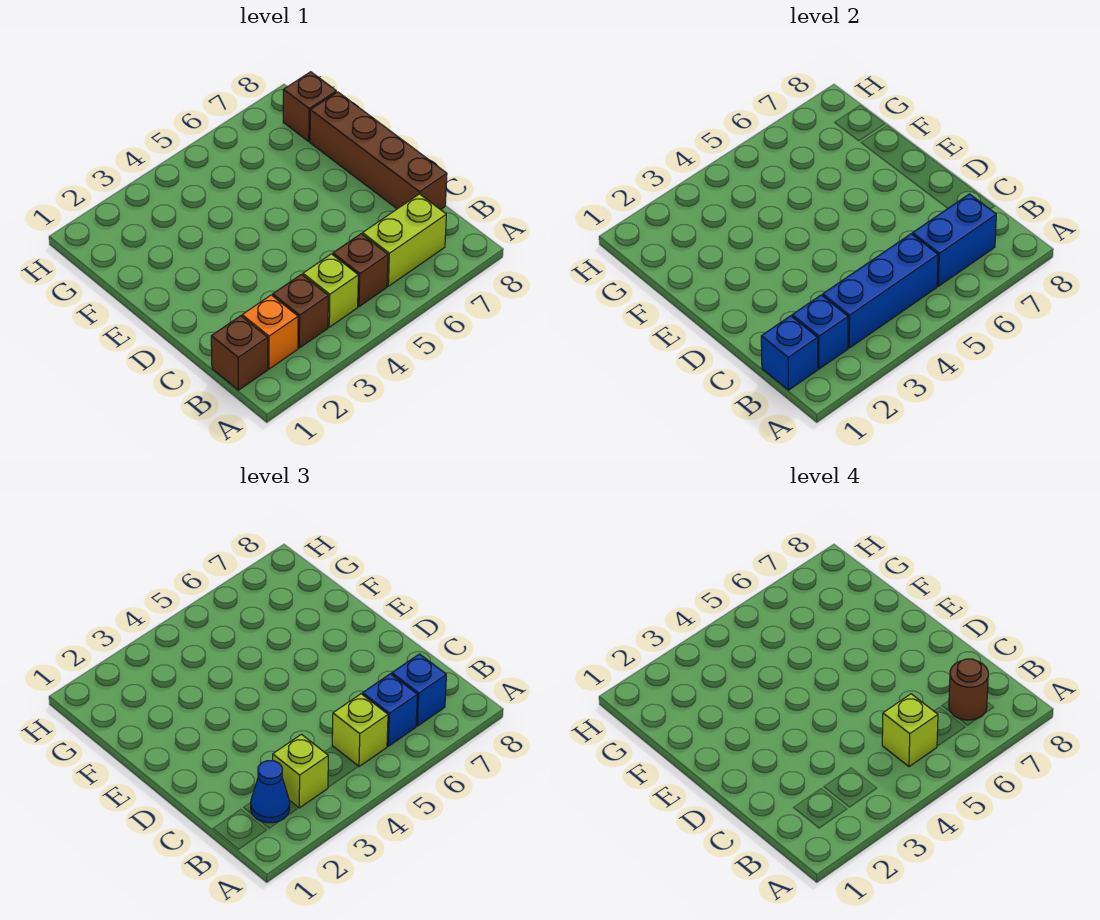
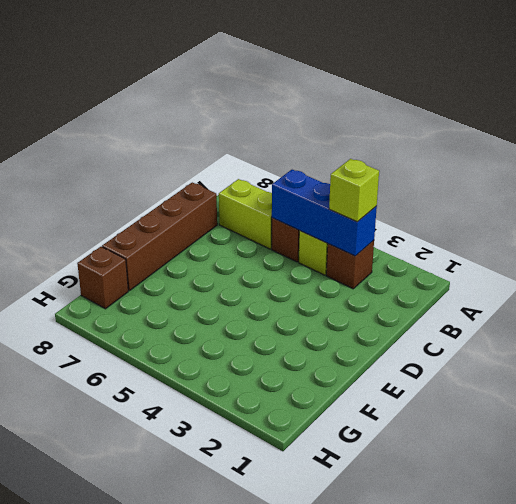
none -> brown brick B1 level 1
none -> orange brick B2 level 1
none -> blue brick B1 level 2

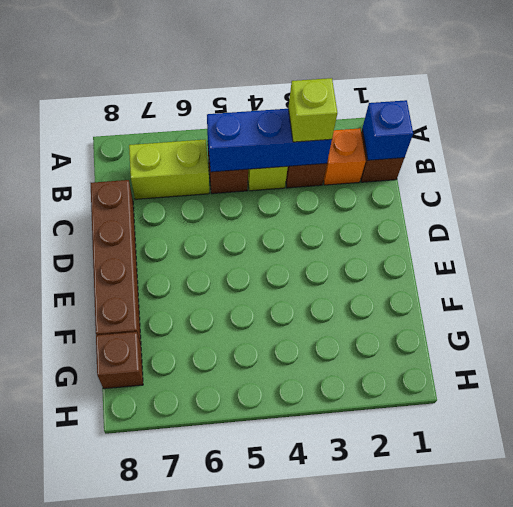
none -> blue brick B2 level 2
none -> blue brick B6:B7 level 2
none -> blue cone B2 level 3

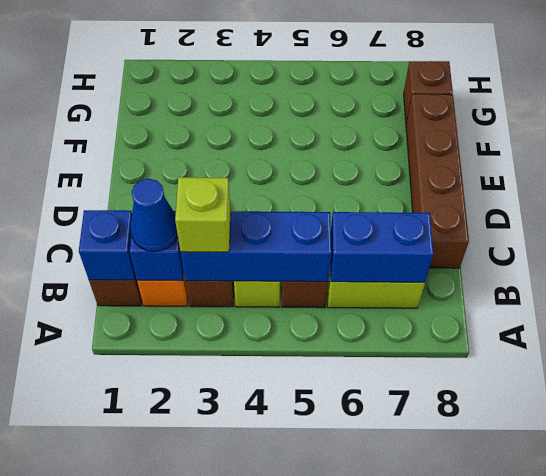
none -> lime brick B5 level 3
none -> blue brick B6 level 3
none -> blue brick B7 level 3

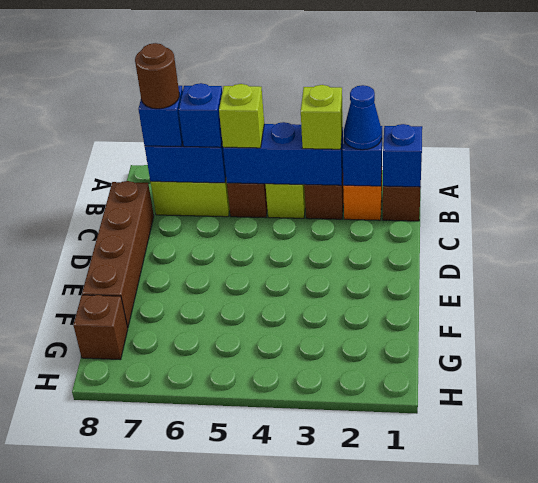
none -> lime brick B5 level 4

